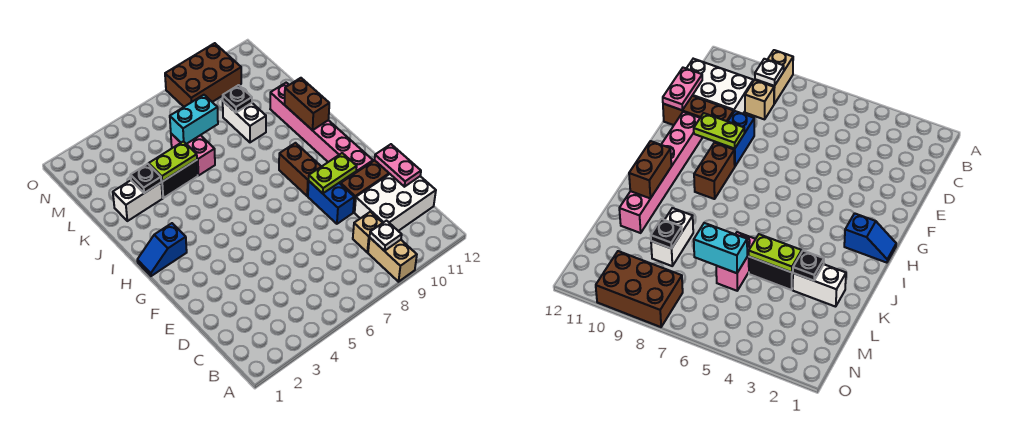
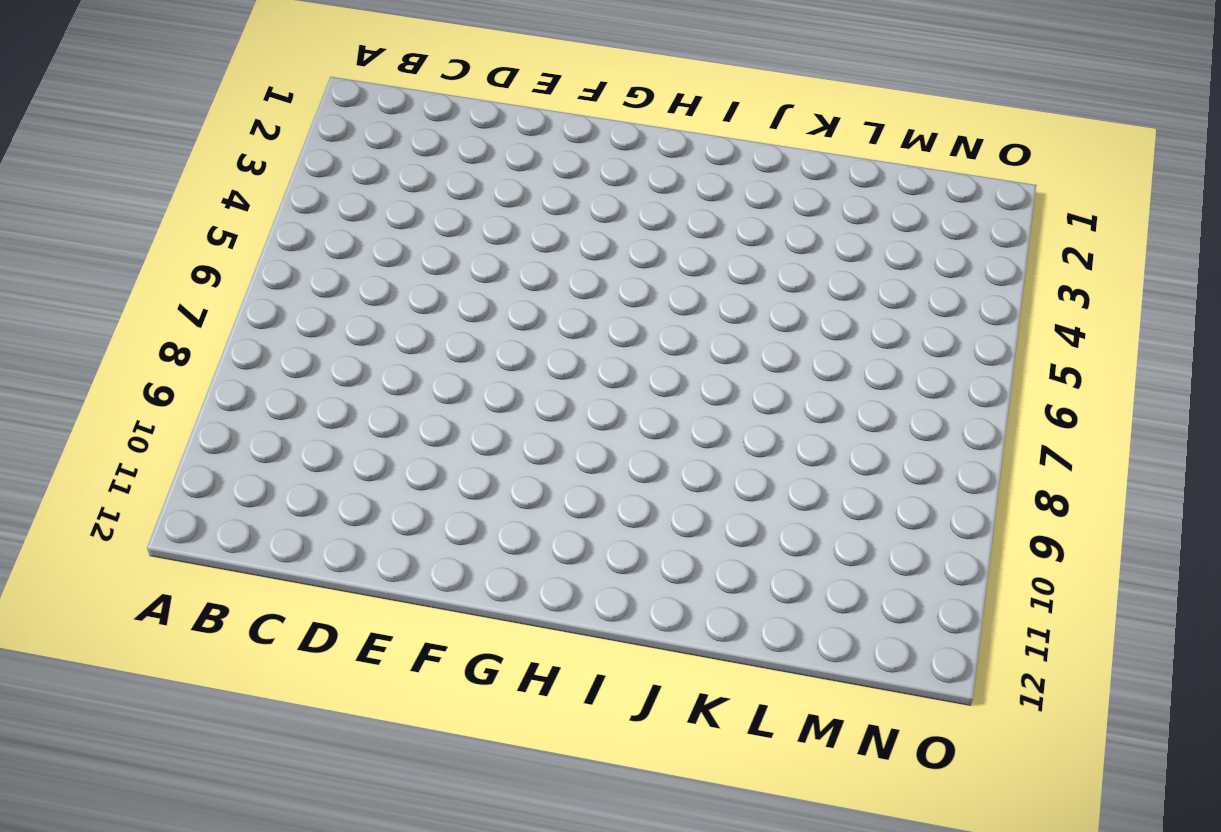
none -> tan brick A9:B9 level 1
none -> tan brick C9 level 1
none -> white brick C10:D12 level 1

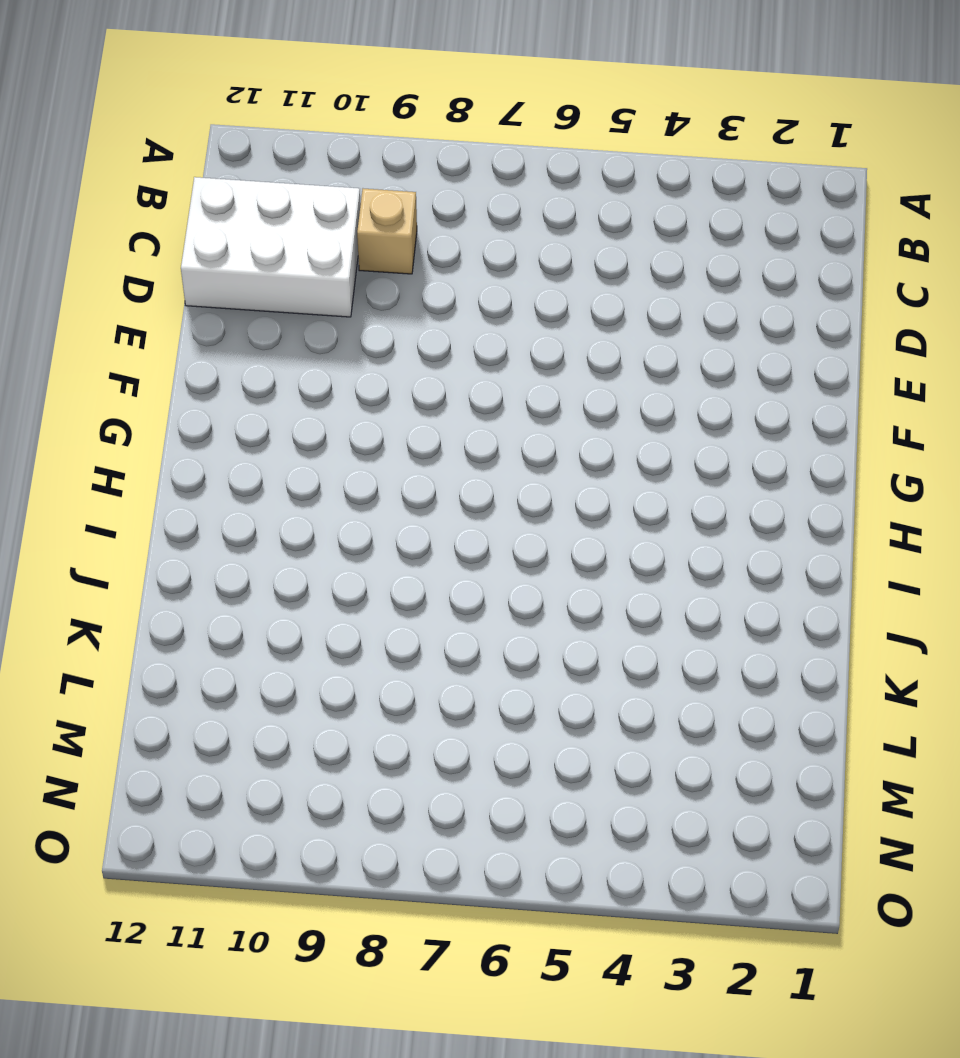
none -> tan brick A9:B9 level 1
none -> blue brick E9:F9 level 1
none -> brown brick E10:E12 level 1

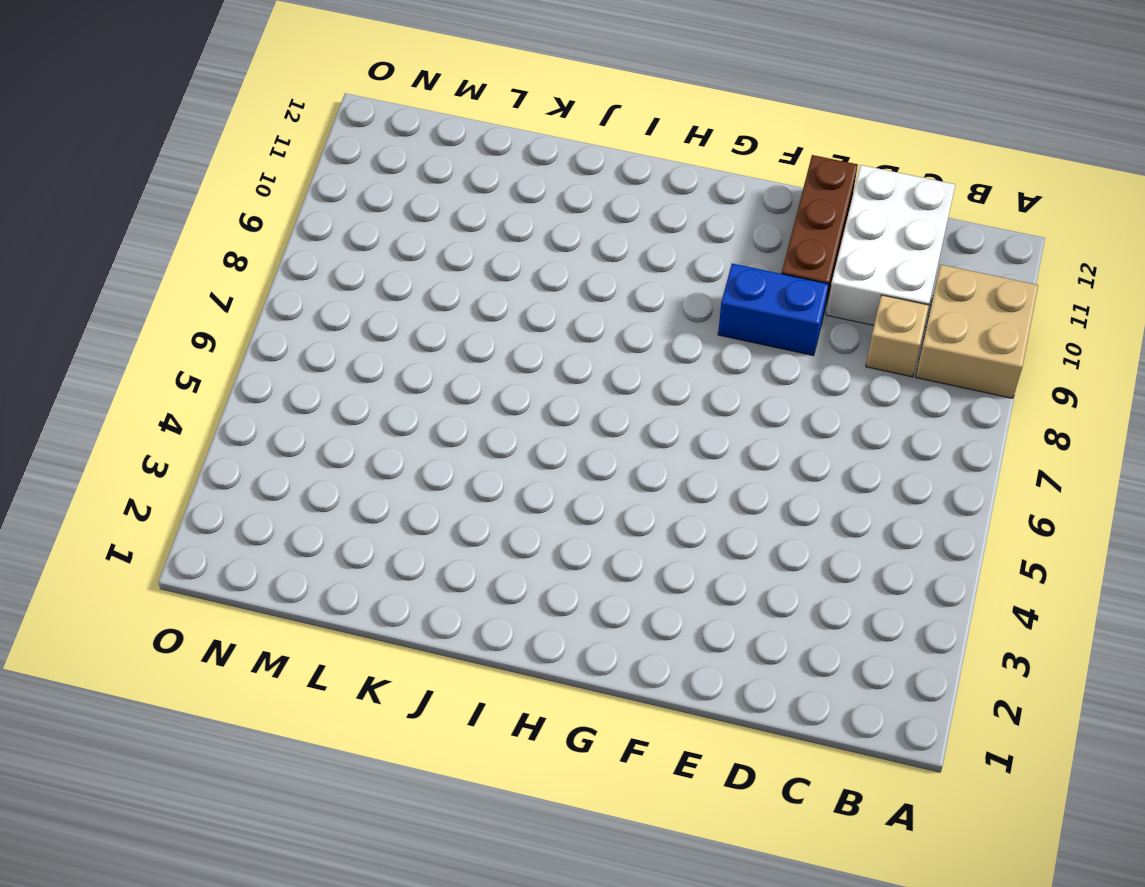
tan brick A9:B10 level 1 -> tan brick A9:B9 level 1
none -> pink brick F11:K11 level 1
none -> brown brick G9:H9 level 1
none -> blue slope H1:H2 level 1 top 2

